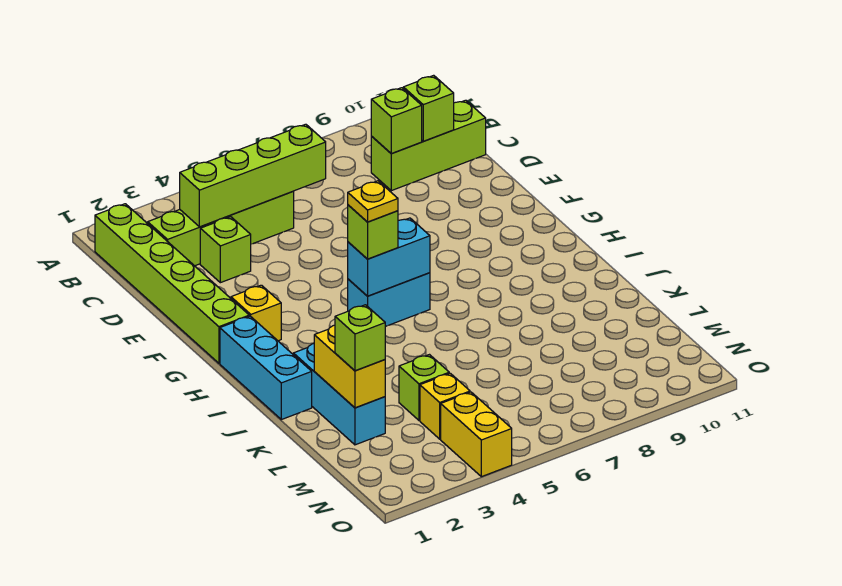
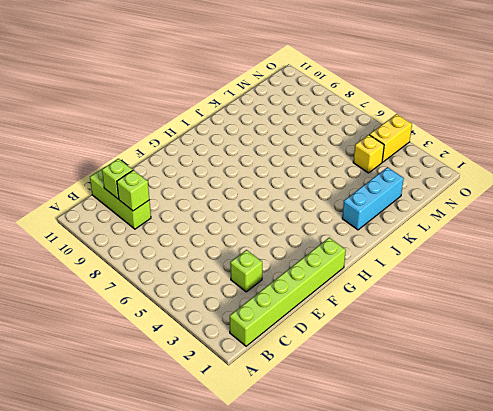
none -> lime brick C2:C5 level 1
none -> yellow brick G2 level 1
none -> cyan brick H1:J1 level 1

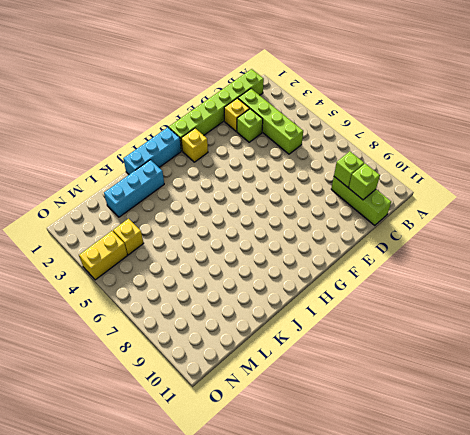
yellow brick D2 level 1 -> none
none -> cyan brick H5:H6 level 1
none -> lime brick L4 level 1
none -> lime brick C3:C6 level 2

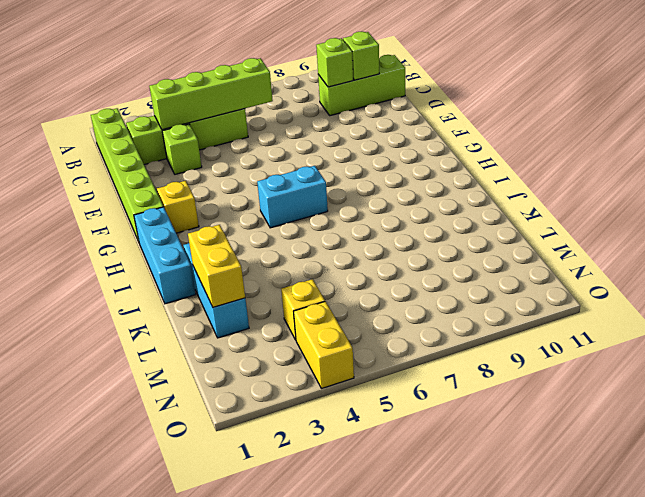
none -> lime brick L4 level 1
none -> cyan brick H5:H6 level 2
none -> lime brick H5 level 3

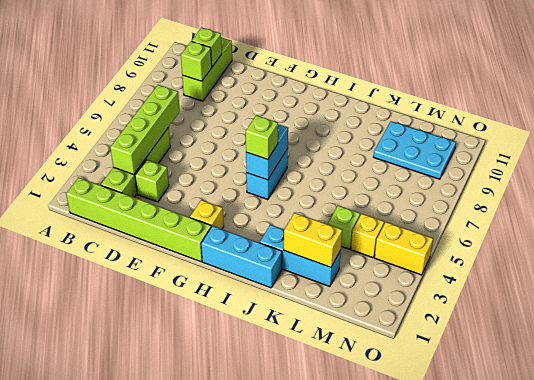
cyan plate L9:N10 level 1 -> none
none -> lime brick L2 level 3
none -> yellow plate H5 level 4

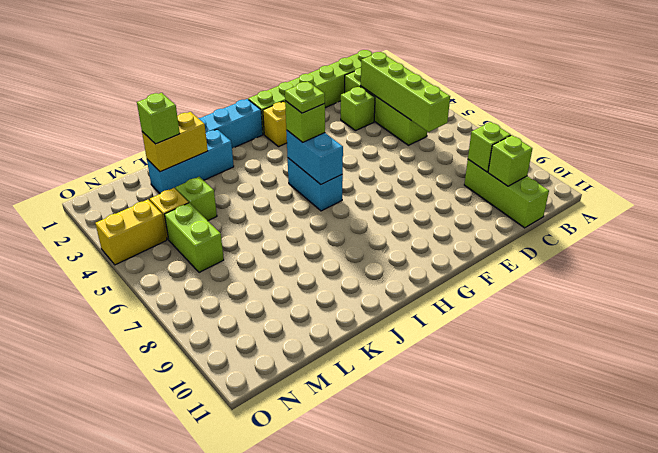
lime plate H5 level 4 -> yellow plate H5 level 4
lime brick M5:M6 level 1 -> none

